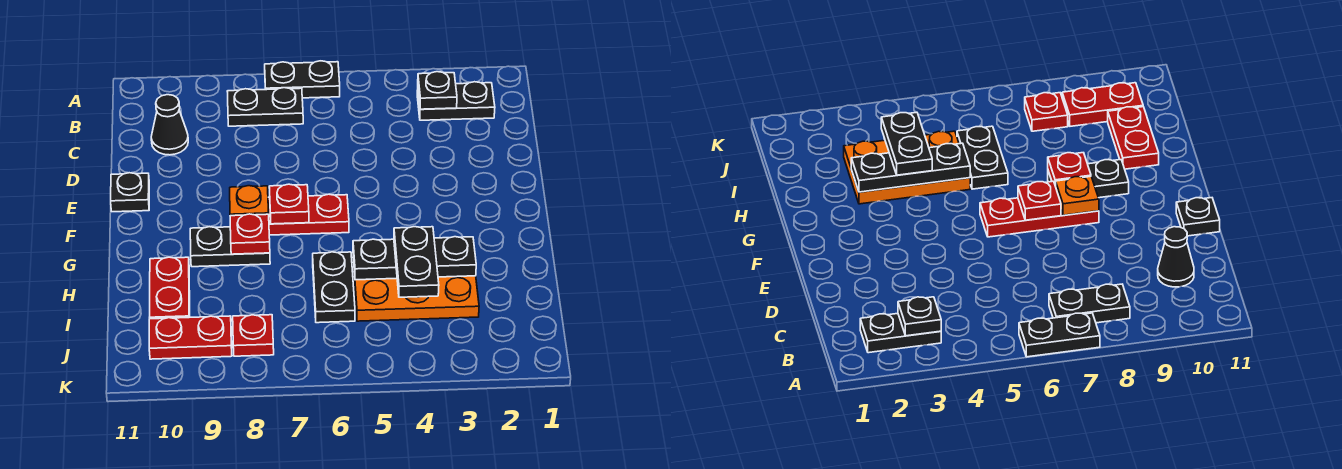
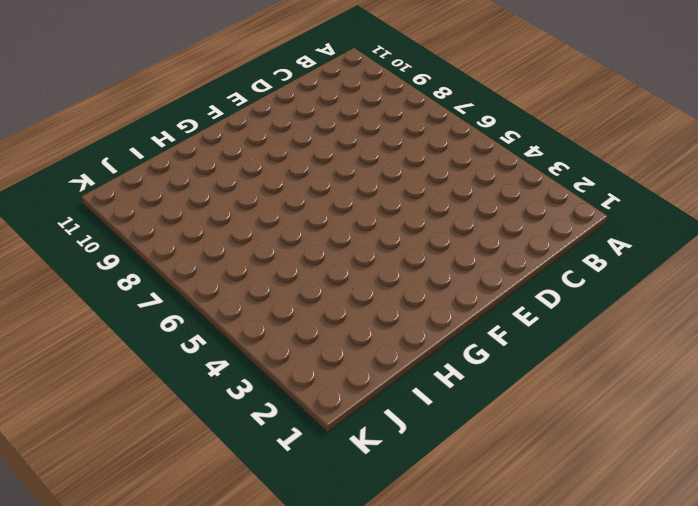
none -> black plate A6:A7 level 1
none -> black plate B2:B3 level 1
none -> black plate B7:B8 level 1

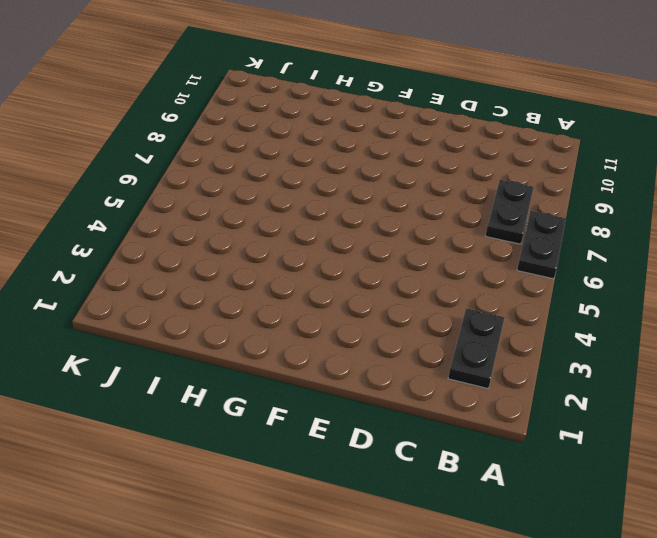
none -> black cone C10 level 1
none -> black plate E11 level 1
none -> red plate F6:F8 level 1

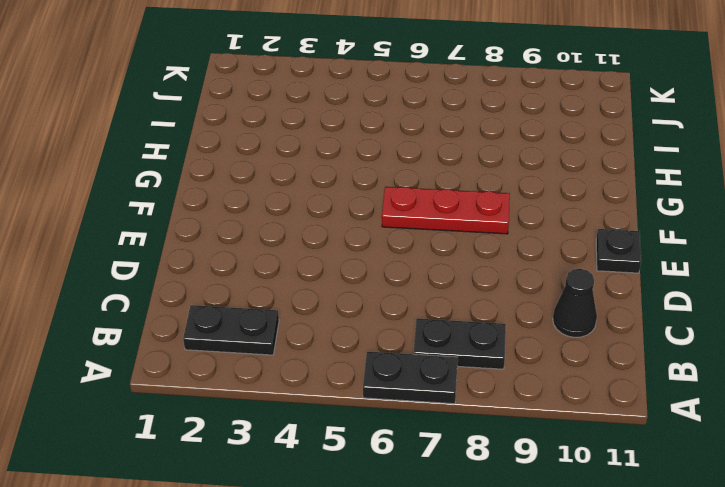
none -> black plate G8:G9 level 1
none -> orange plate H3:I5 level 1
none -> black plate H6:I6 level 1

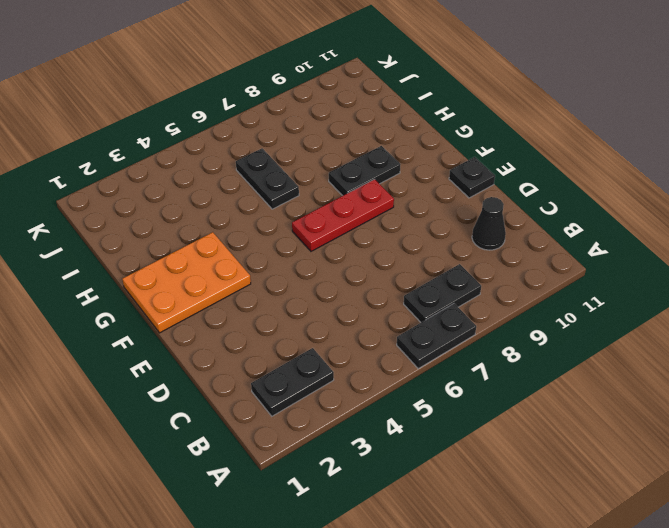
orange plate F1:G3 level 1 -> orange plate H3:I5 level 1
none -> red plate H10:I10 level 1
none -> red plate J8 level 1
none -> red plate J9:J10 level 1

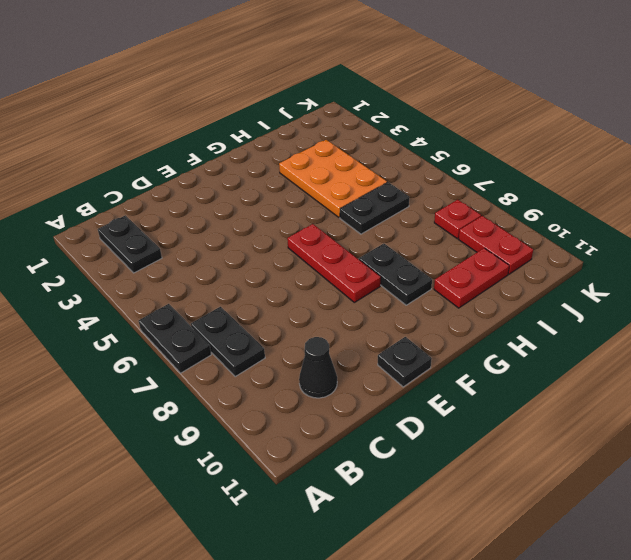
none -> black plate B3 level 2
none -> red plate F7 level 2
none -> orange plate F8 level 2

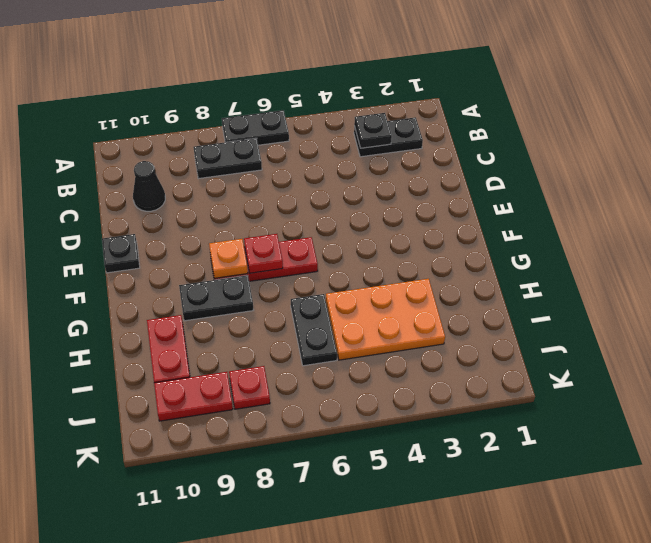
none -> red plate G8 level 2
none -> black plate H3:H5 level 2
none -> black plate H4:I4 level 3

